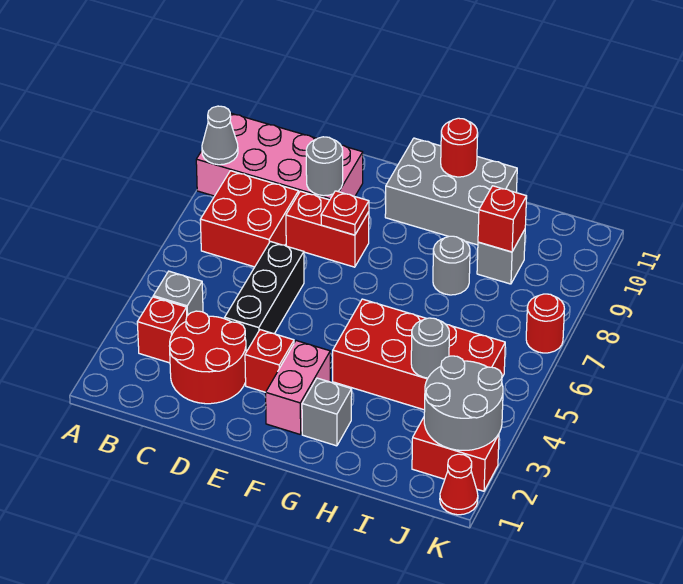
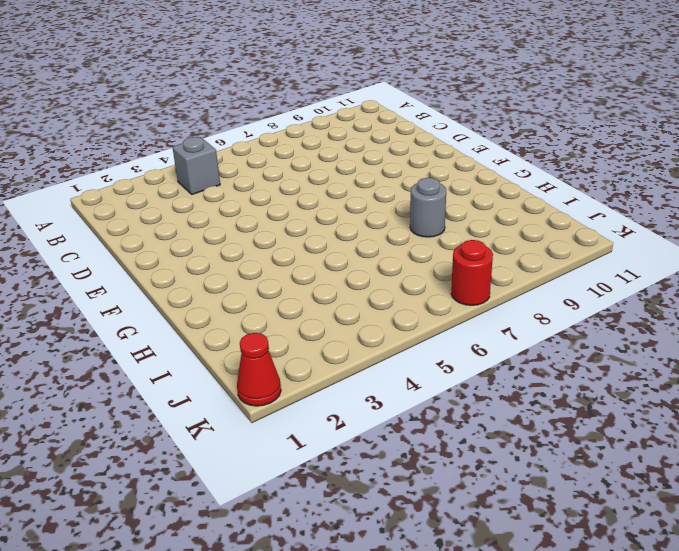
none -> pink brick A9:D10 level 1
none -> red brick B3 level 1
none -> red brick B7:C8 level 1

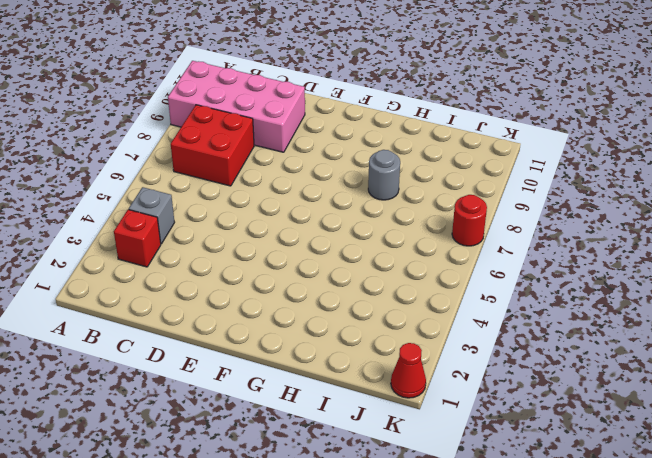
none -> red round brick C2:D3 level 1
none -> black brick D4:D6 level 1
none -> red brick D8:E8 level 1

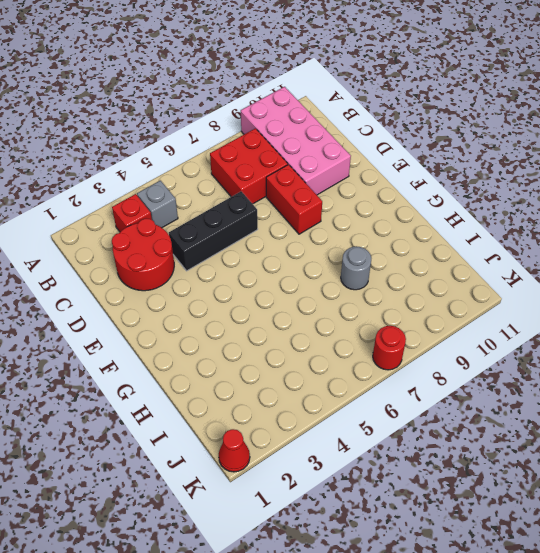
none -> red brick E3 level 1
none -> pink brick F2:F3 level 1
none -> grey brick F10:H11 level 1

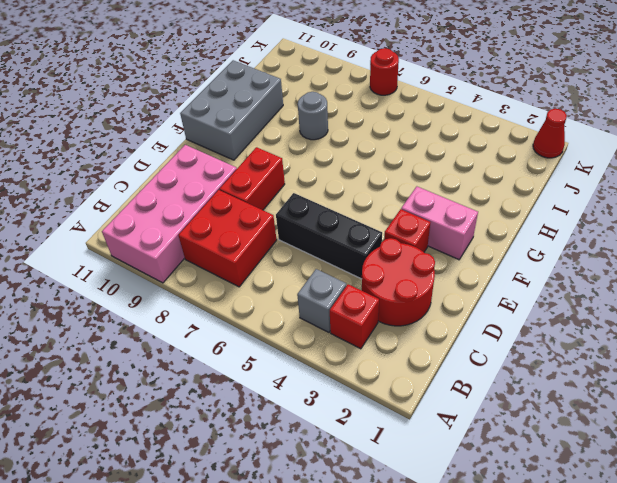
none -> grey brick G2 level 1
none -> red brick G4:J5 level 1
none -> grey brick I9 level 1

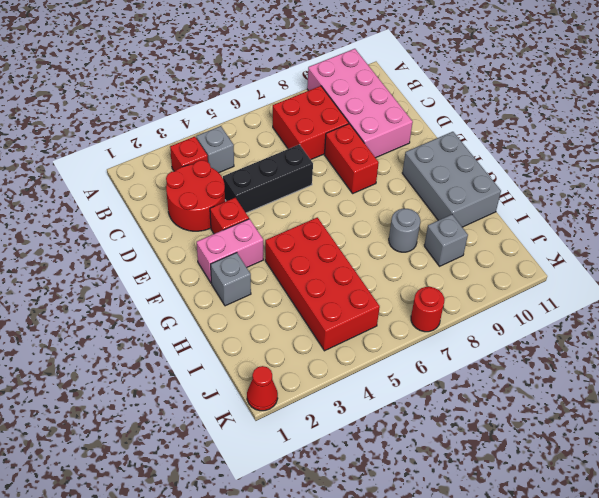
none -> red brick J2:K2 level 1
none -> grey cone A9 level 2
none -> grey round brick D9 level 2

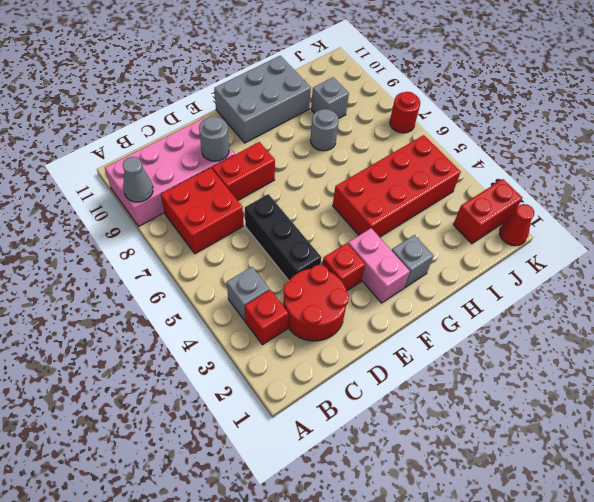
none -> red plate E8 level 2
none -> red round brick G11 level 2
none -> grey round brick I4 level 2

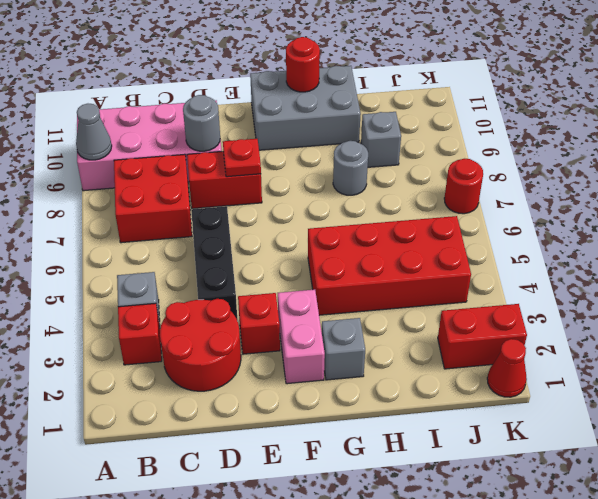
none -> grey round brick I4 level 2
none -> red brick I9 level 2
none -> grey round brick J2:K3 level 2

